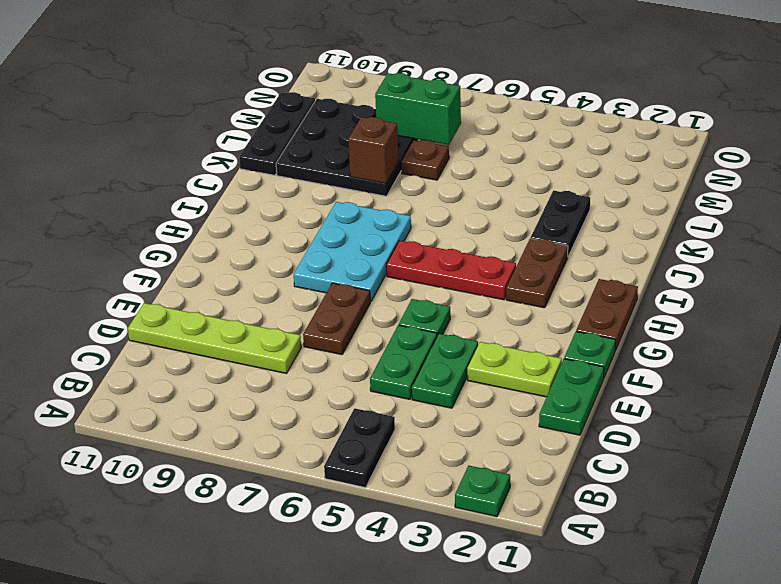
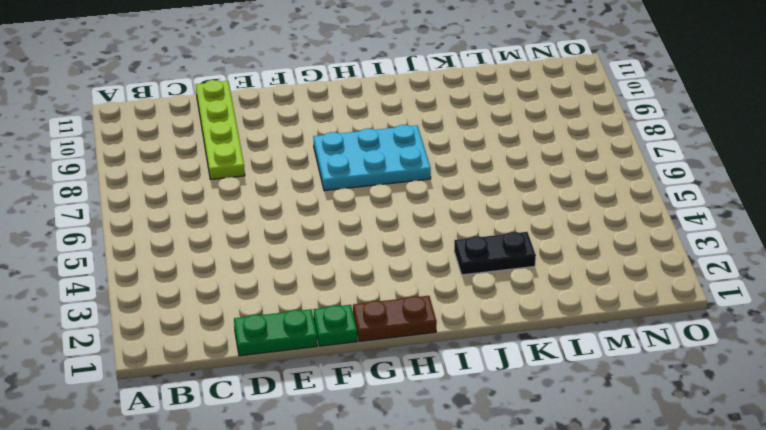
none -> green plate A2 level 1
none -> black plate A5:B5 level 1
none -> green plate D4:E4 level 1

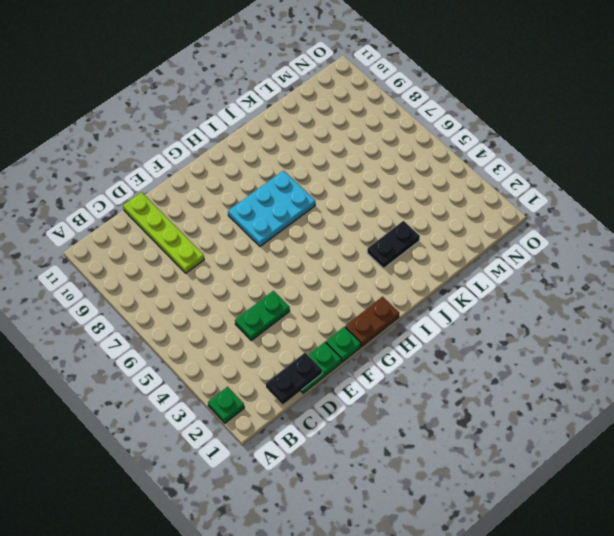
black plate C1:D1 level 2 -> black plate A5:B5 level 1
none -> green plate D5:E5 level 1
none -> lime plate E2:E3 level 1
none -> brown plate E7:F7 level 1

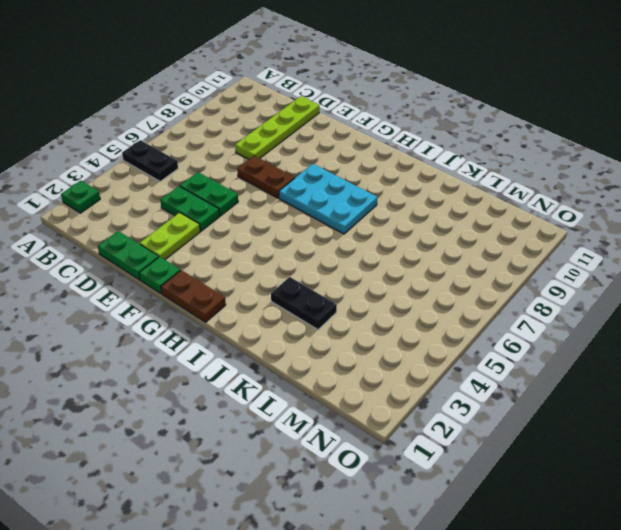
none -> green plate F5 level 1
none -> brown plate H3:I3 level 1
none -> red plate H4:H6 level 1

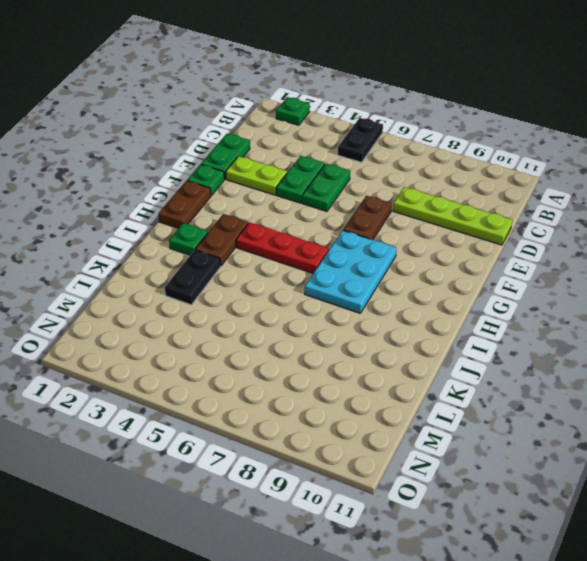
green plate I2 level 1 -> green plate F5 level 1
none -> black plate K8:M10 level 1
none -> black plate K11:M11 level 1
none -> brown plate L7 level 1

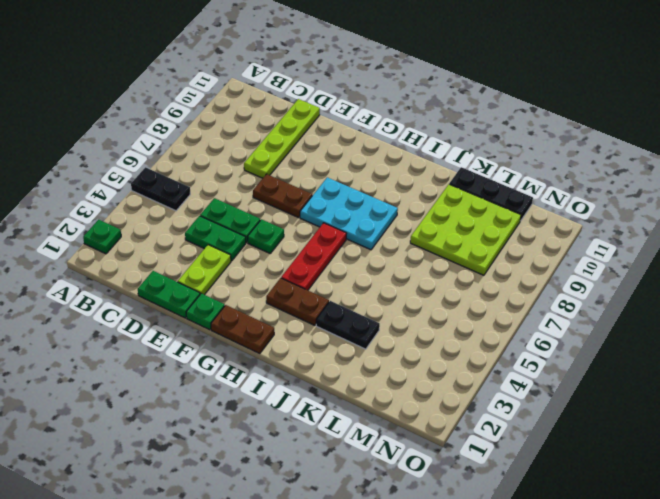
lime plate K8:M10 level 1 -> black plate K8:M10 level 1
none -> brown plate L7 level 1
none -> brown brick K8 level 2
none -> green brick M7:M8 level 2

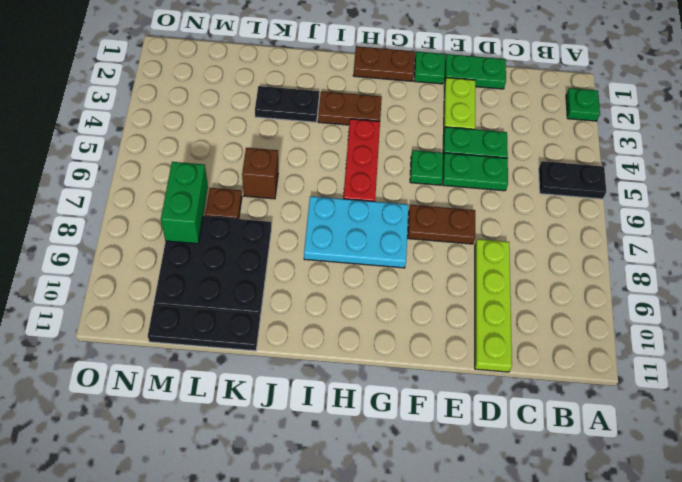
brown brick K6 level 1 -> brown brick K8 level 2

